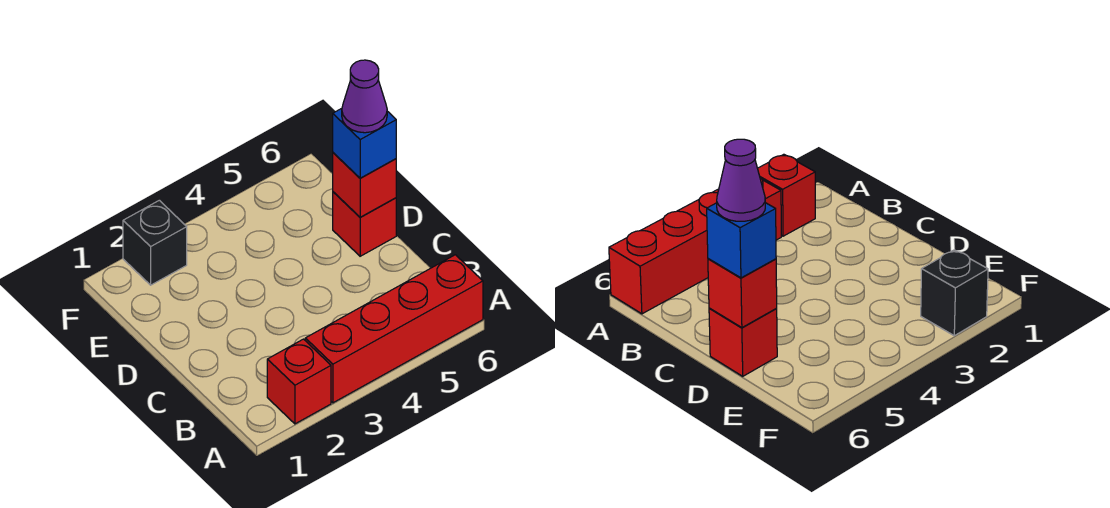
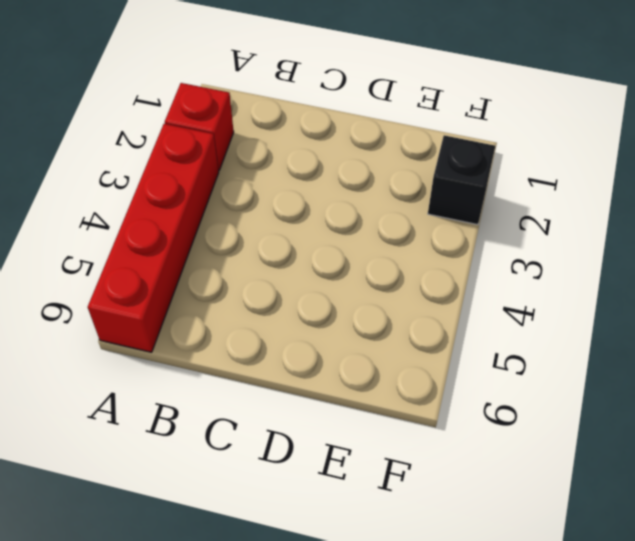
none -> red brick D6 level 1
none -> red brick D6 level 2

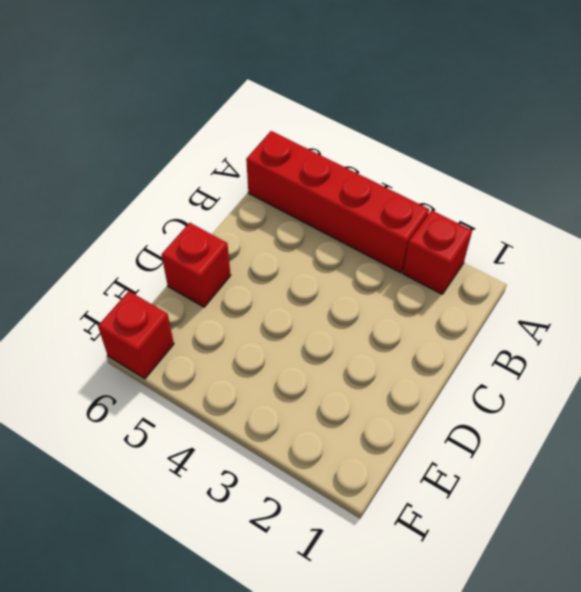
red brick F6 level 1 -> red brick D6 level 2
none -> black brick F2 level 1
none -> blue brick D6 level 3

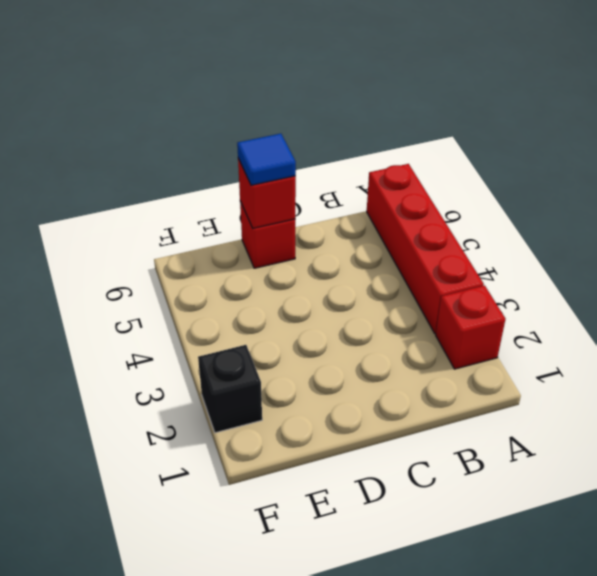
blue tile D6 level 3 -> blue brick D6 level 3
none -> purple cone D6 level 4

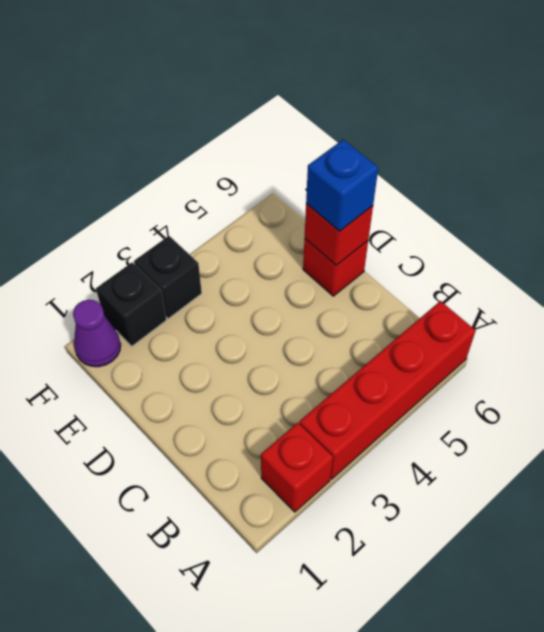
purple cone F1 level 1 -> purple cone D6 level 4
black brick F3 level 1 -> none

